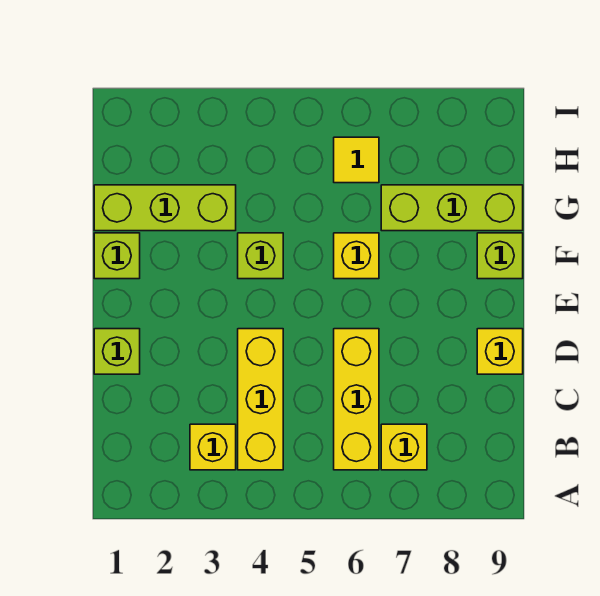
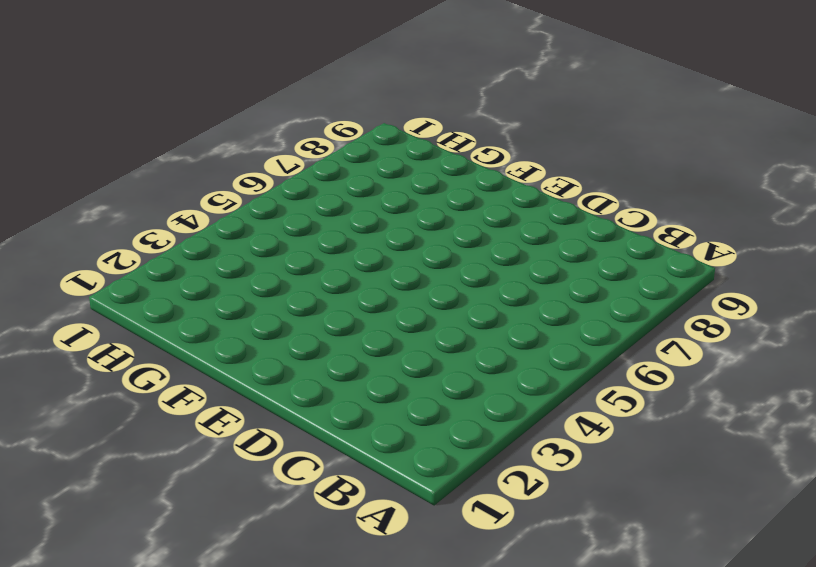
none -> yellow brick B3 level 1
none -> yellow brick B4:D4 level 1
none -> yellow brick B6:D6 level 1

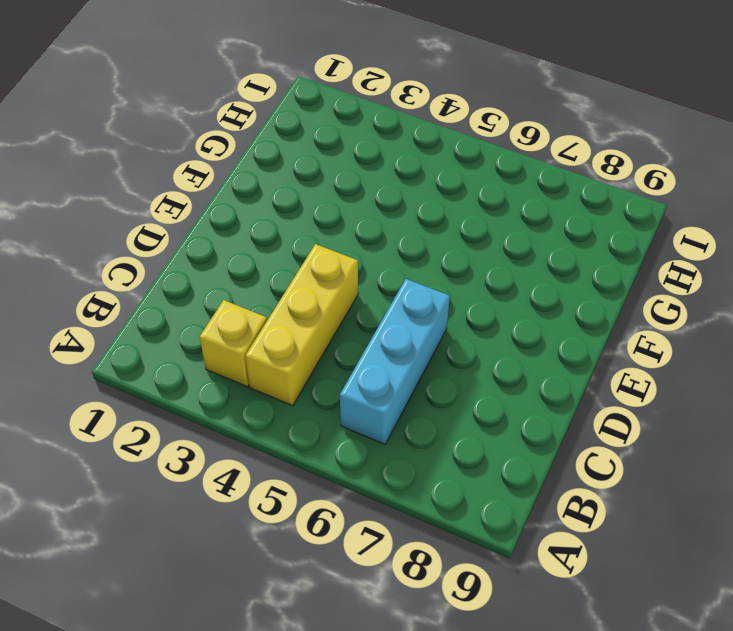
cyan brick B6:D6 level 1 -> yellow brick B6:D6 level 1
none -> yellow brick B7 level 1
none -> lime brick D1 level 1
none -> yellow brick D9 level 1

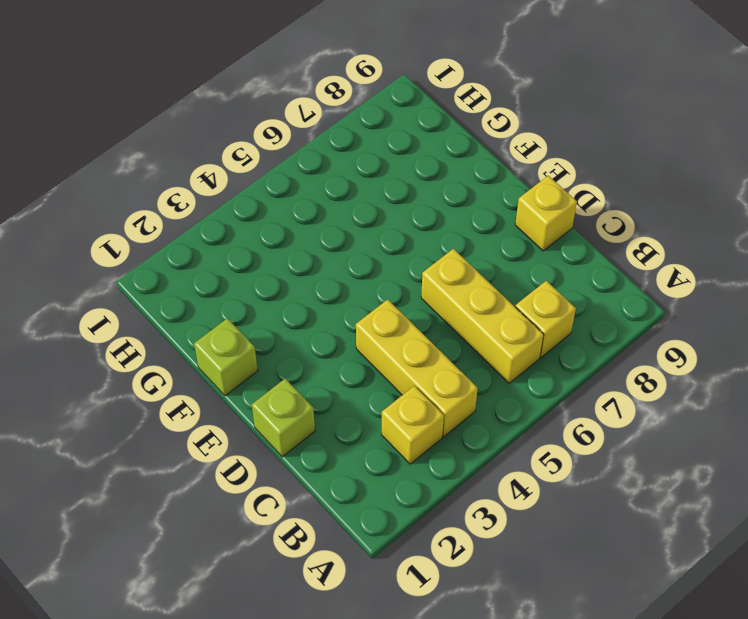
none -> lime brick F4 level 1
none -> yellow brick F6 level 1
none -> lime brick F9 level 1

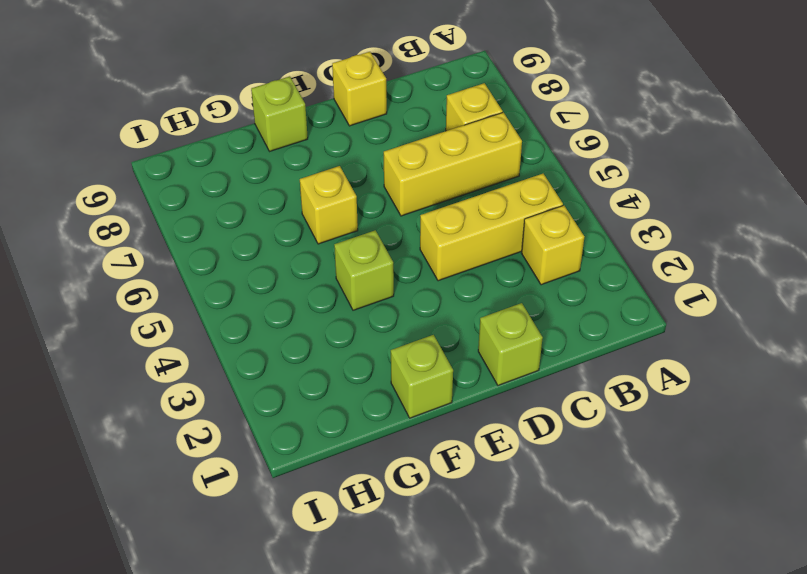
none -> lime brick G1:G3 level 1
none -> lime brick G7:G9 level 1
none -> yellow tile H6 level 1

